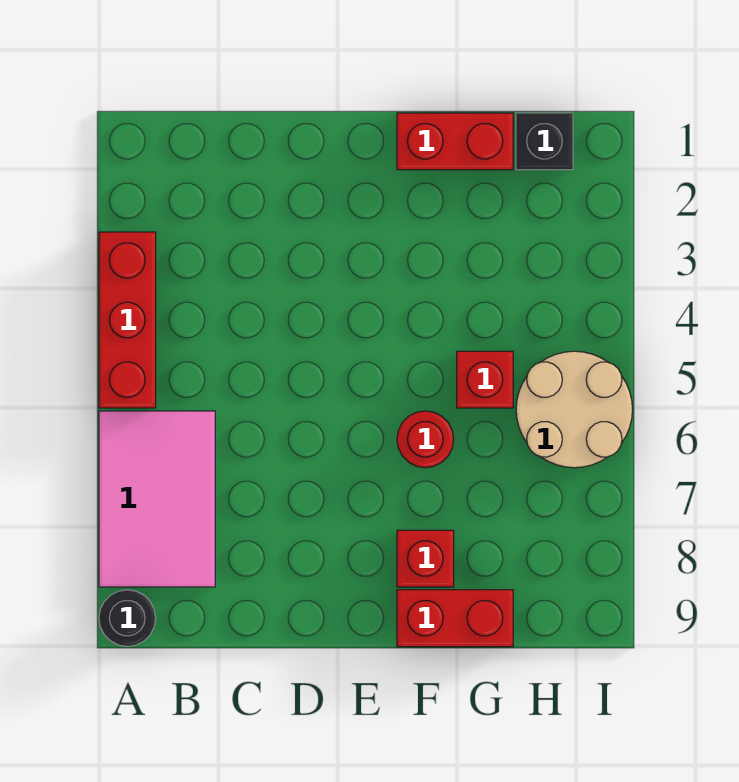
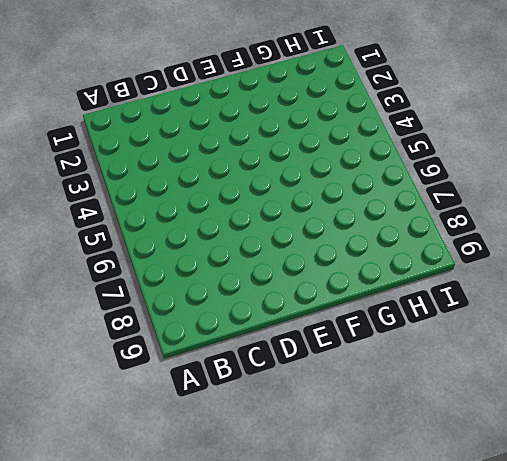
none -> red brick A3:A5 level 1
none -> pink tile A6:B8 level 1

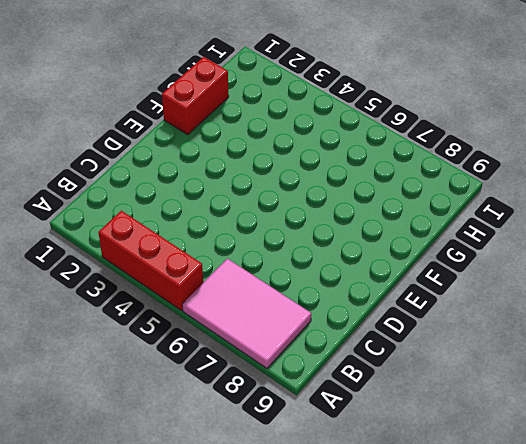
none -> black round brick A9 level 1
none -> red round brick F6 level 1

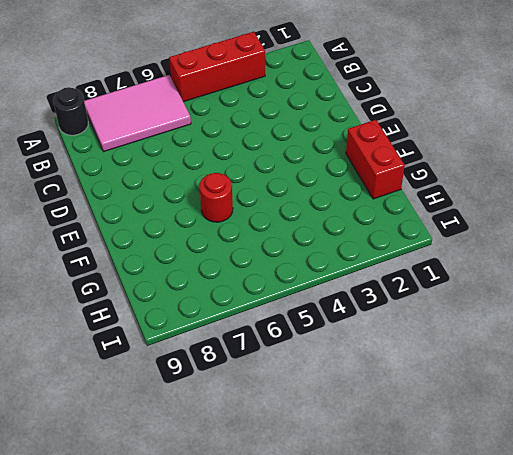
none -> red brick F8 level 1
none -> red brick F9:G9 level 1

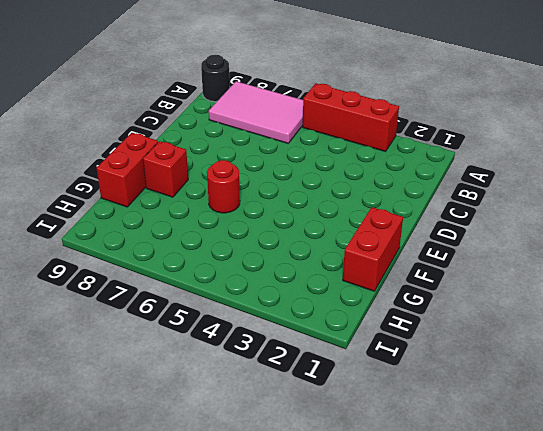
none -> red brick G5 level 1
none -> black brick H1 level 1

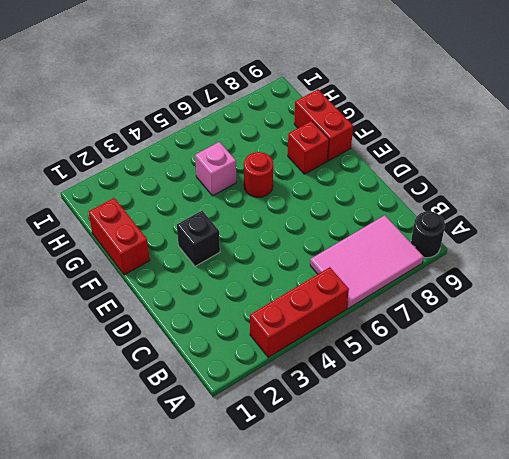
black brick E3 level 1 -> black brick H1 level 1
pink brick G5 level 1 -> red brick G5 level 1
none -> tan round brick H5:I6 level 1

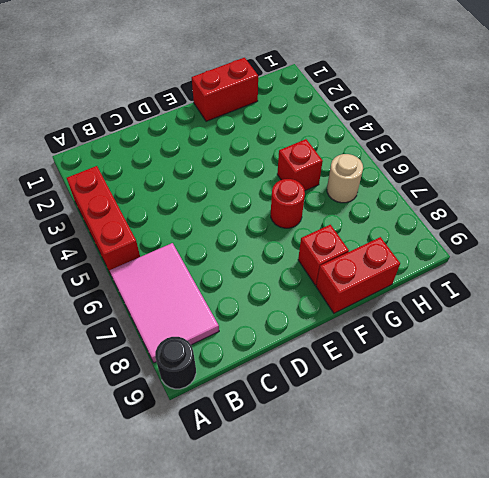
tan round brick H6 level 1 -> tan round brick H5:I6 level 1
none -> black brick H1 level 1

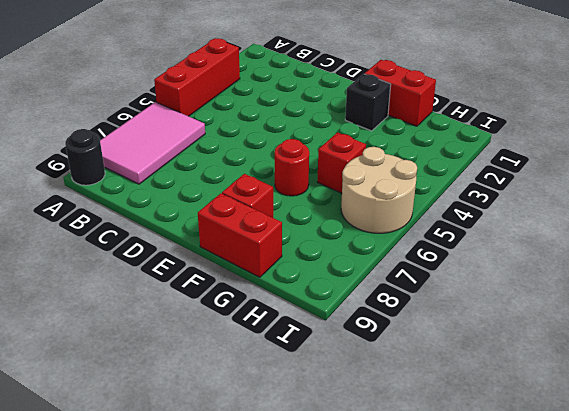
black brick F2 level 1 -> black brick H1 level 1

